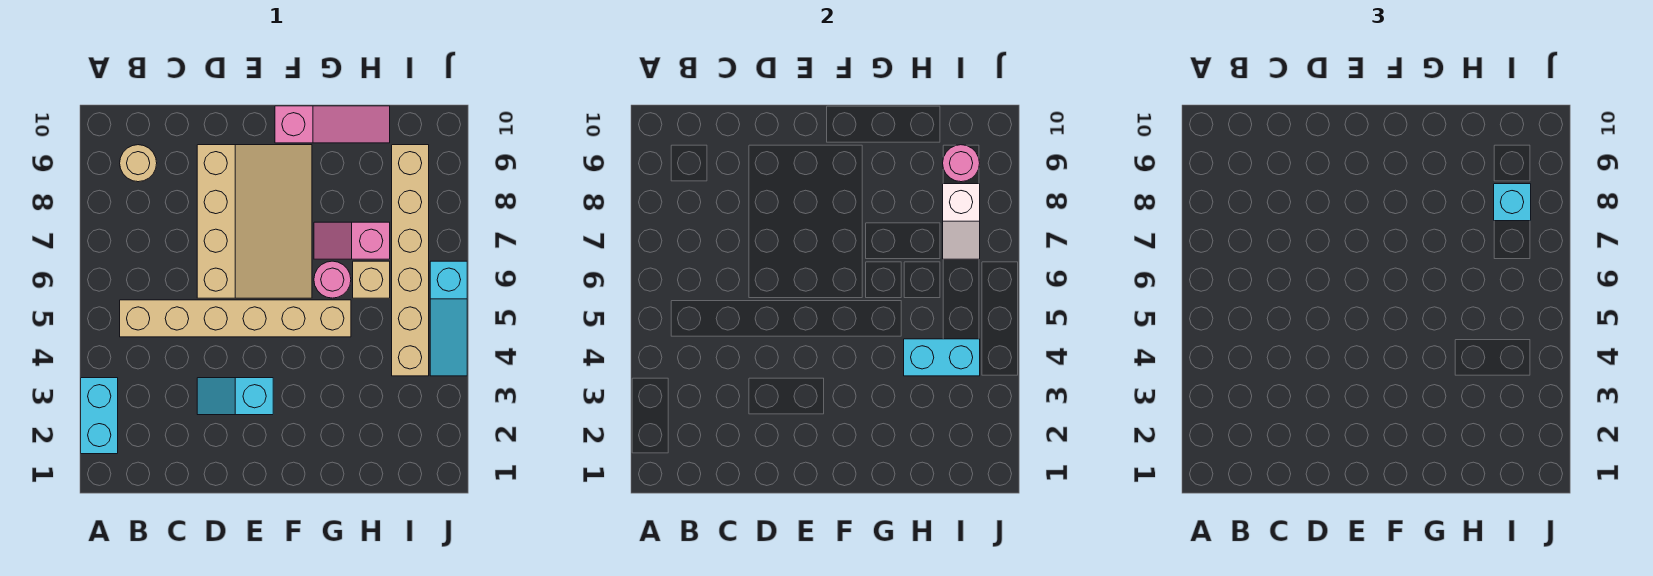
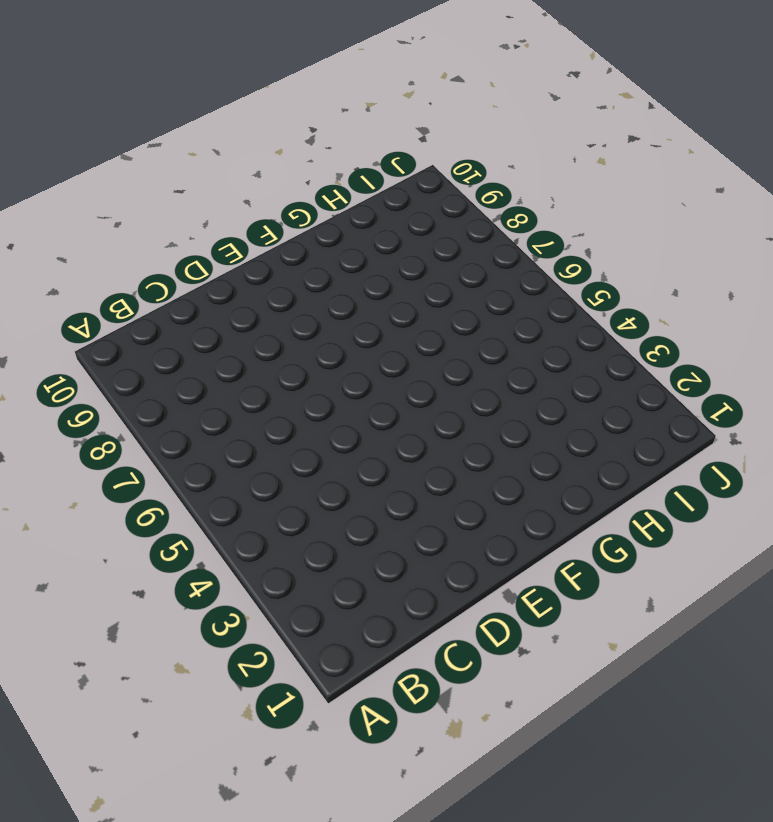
none -> cyan brick A2:A3 level 1
none -> tan brick B5:G5 level 1
none -> tan round brick B9 level 1

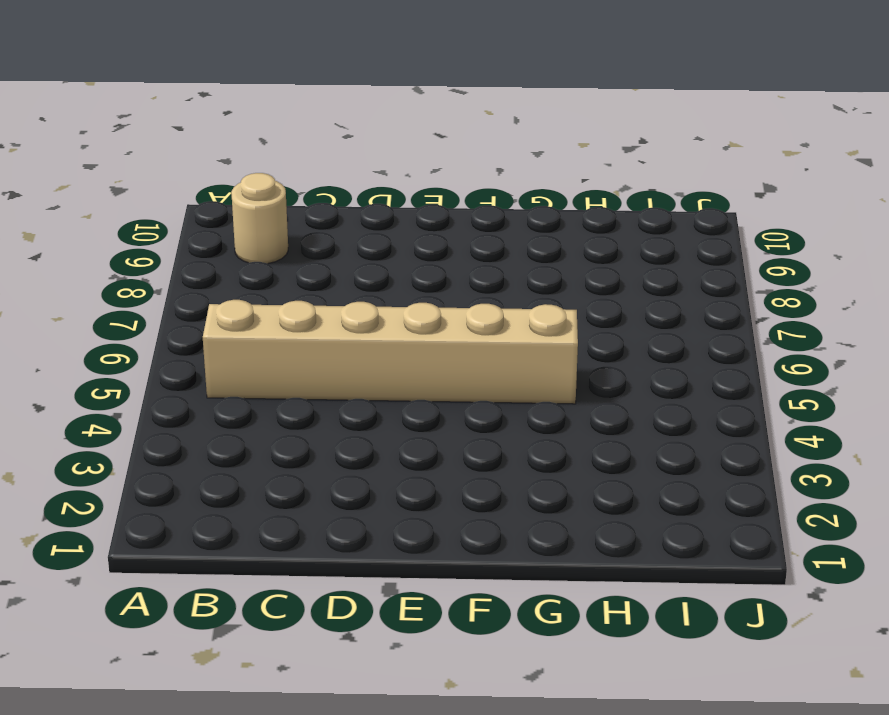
none -> cyan brick A2:A3 level 1
none -> cyan slope D3:E3 level 1 top E
none -> tan slope D6:F9 level 1 top D

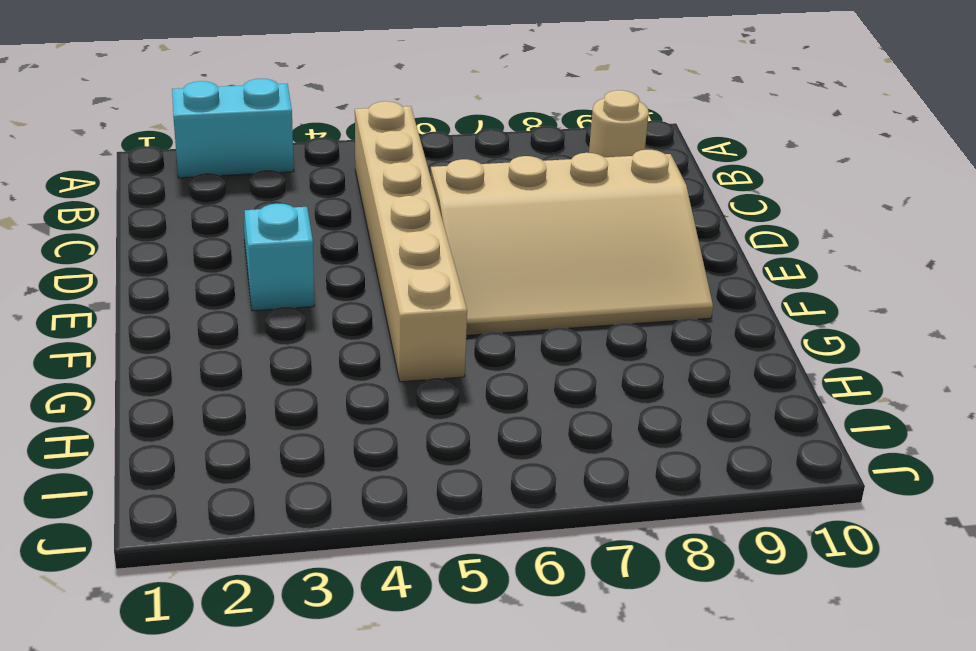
none -> pink slope F10:H10 level 1 top F
none -> pink round brick G6 level 1
none -> pink slope G7:H7 level 1 top H

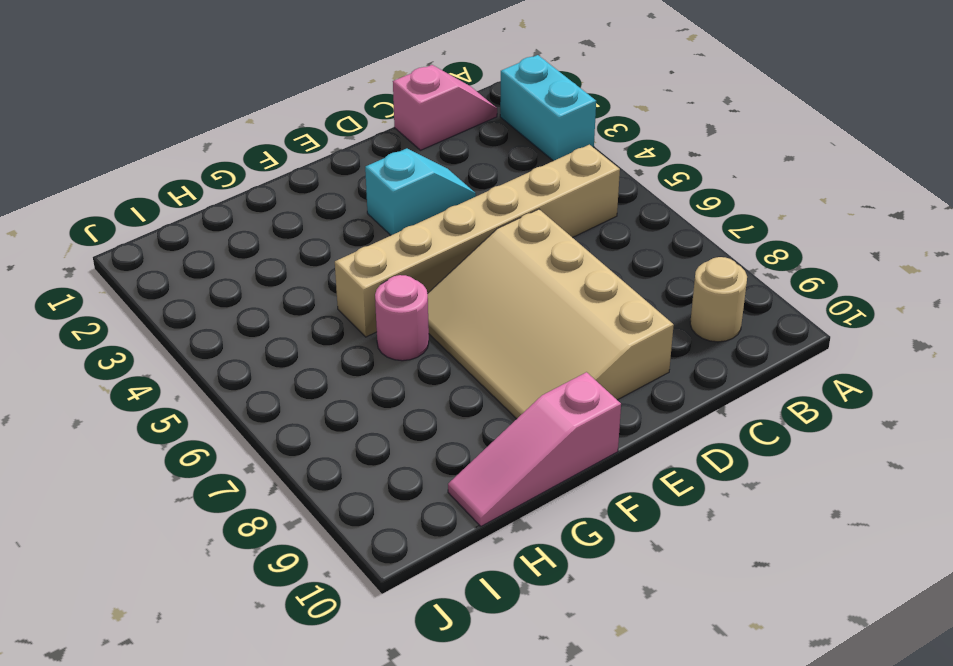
pink slope B1:C1 level 1 top C -> pink slope G7:H7 level 1 top H
none -> tan brick H6 level 1
none -> tan brick I4:I9 level 1
none -> cyan slope J4:J6 level 1 top 6

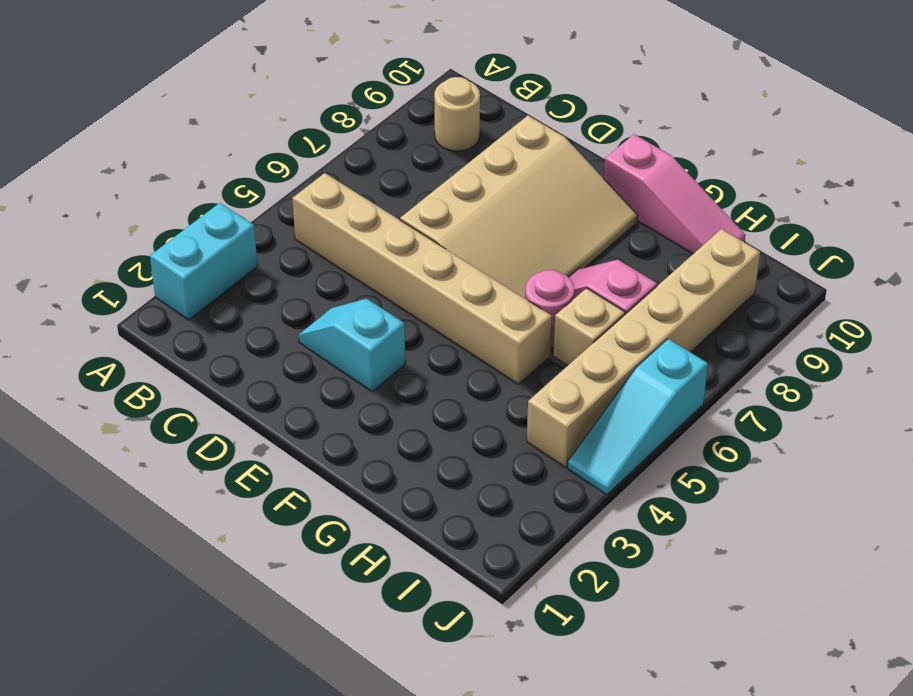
none -> cyan brick H4:I4 level 2
none -> white slope I7:I8 level 2 top 8
none -> pink round brick I9 level 2

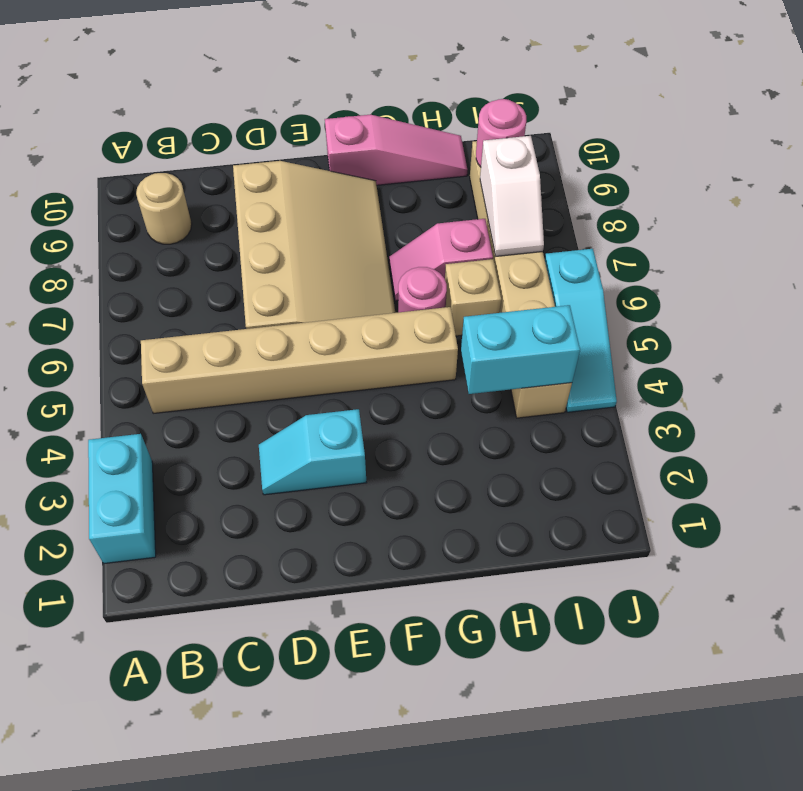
none -> cyan brick I8 level 3

